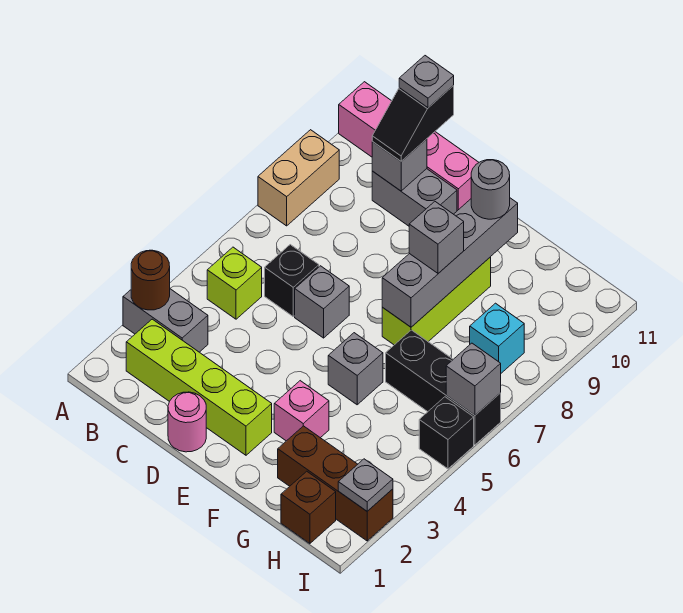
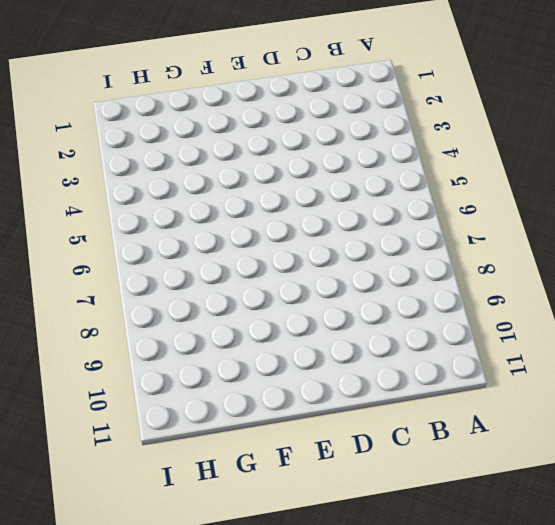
none -> grey brick A3:B3 level 1
none -> tan brick A8:A9 level 1
none -> pink brick A11:D11 level 1

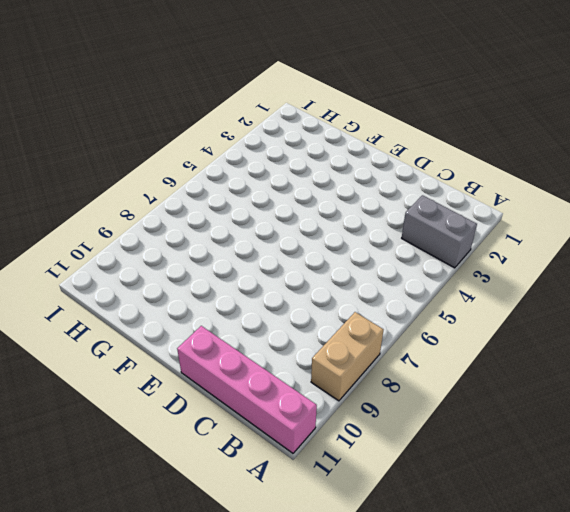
none -> lime brick B2:E2 level 1
none -> lime brick B5 level 1
none -> black brick C6 level 1

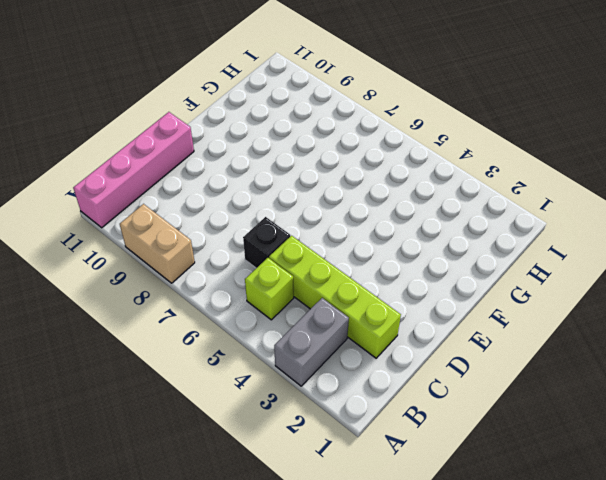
lime brick C2:C5 level 1 -> lime brick B2:E2 level 1
none -> grey brick C10:D10 level 1
none -> pink round brick D1 level 1
none -> grey brick D6 level 1

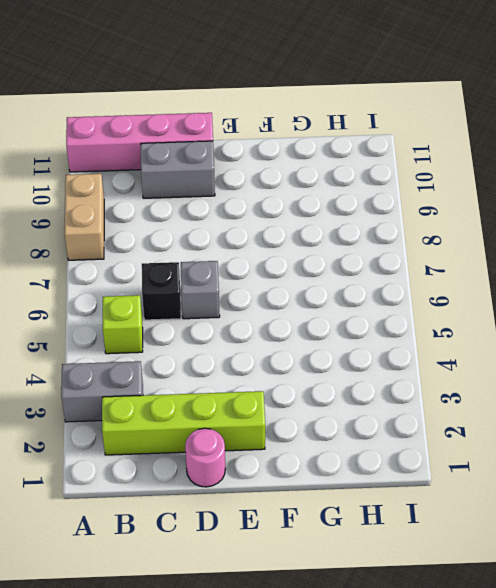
none -> pink brick F3 level 1
none -> grey brick F5 level 1
none -> lime brick F7:F9 level 1

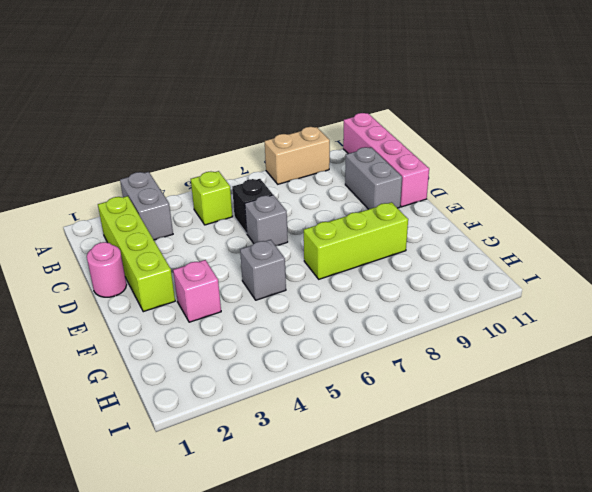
none -> brown brick G2:I2 level 1
none -> black brick G6:I6 level 1
none -> brown brick H1 level 1

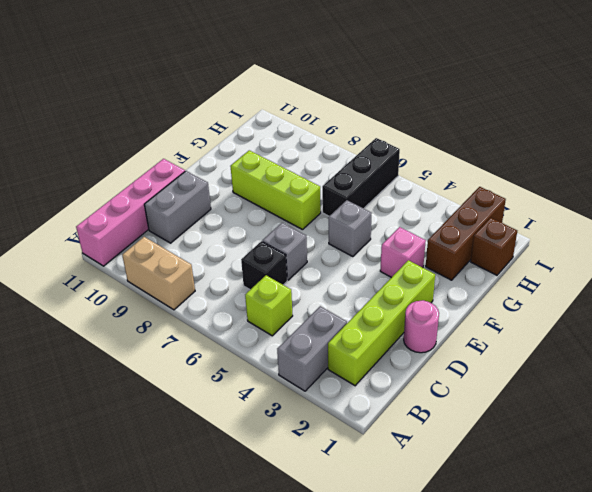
none -> cyan brick H8 level 1
none -> black brick I5 level 1
none -> brown round brick A3 level 2

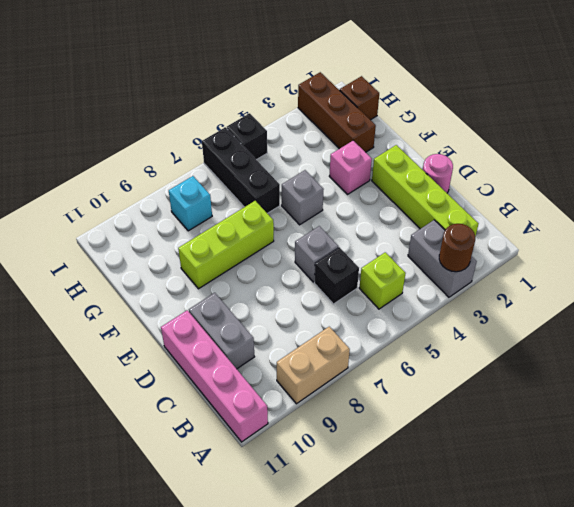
none -> grey brick C10 level 2
none -> grey brick F7:F10 level 2
none -> grey plate I2 level 2

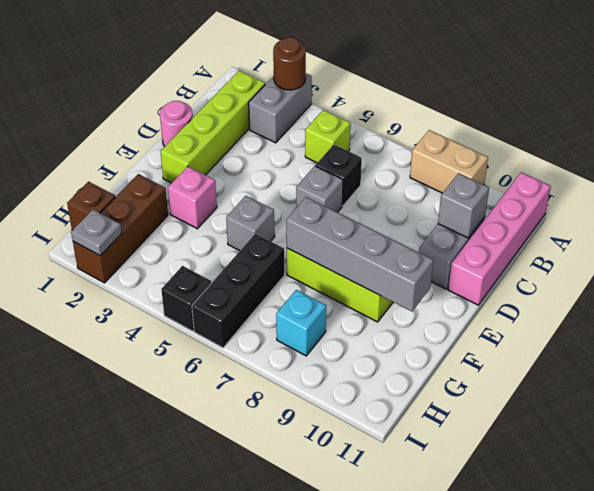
none -> grey brick I6 level 2
none -> black slope C10:C11 level 3 top 11
none -> grey brick F8 level 3

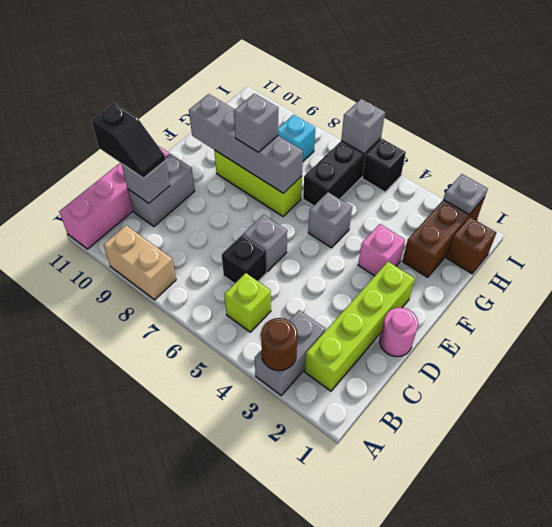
none -> grey round brick F10 level 3
none -> grey plate C11 level 4

